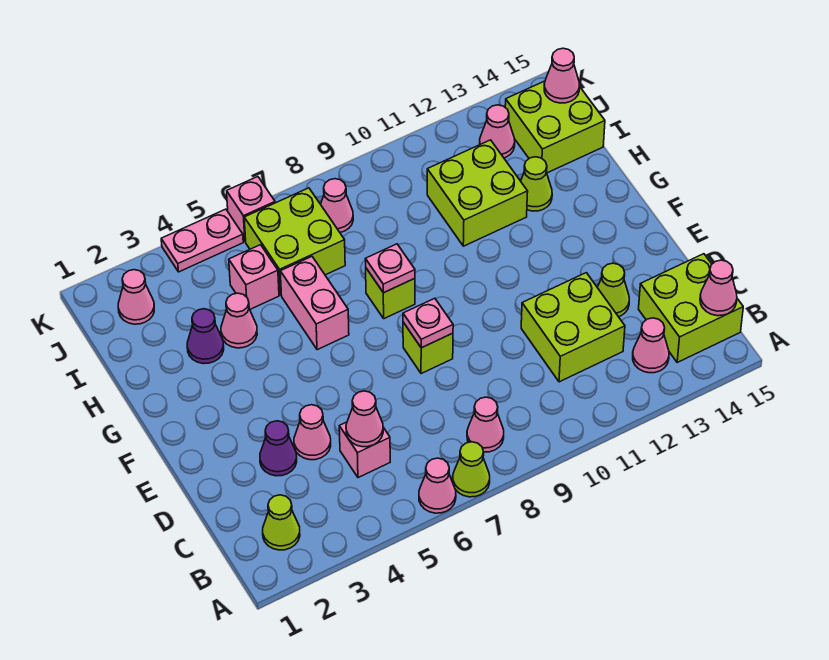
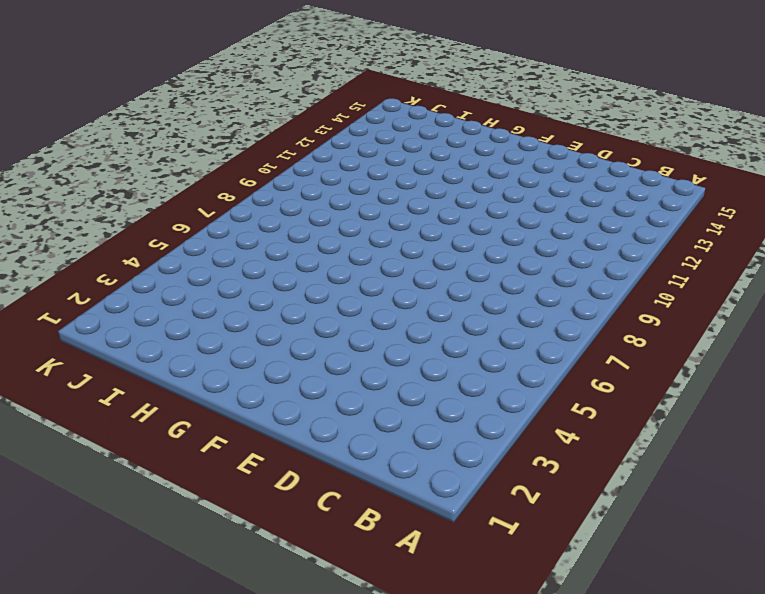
none -> pink cone A6 level 1
none -> lime cone A7 level 1
none -> lime cone B2 level 1
none -> pink cone B8 level 1

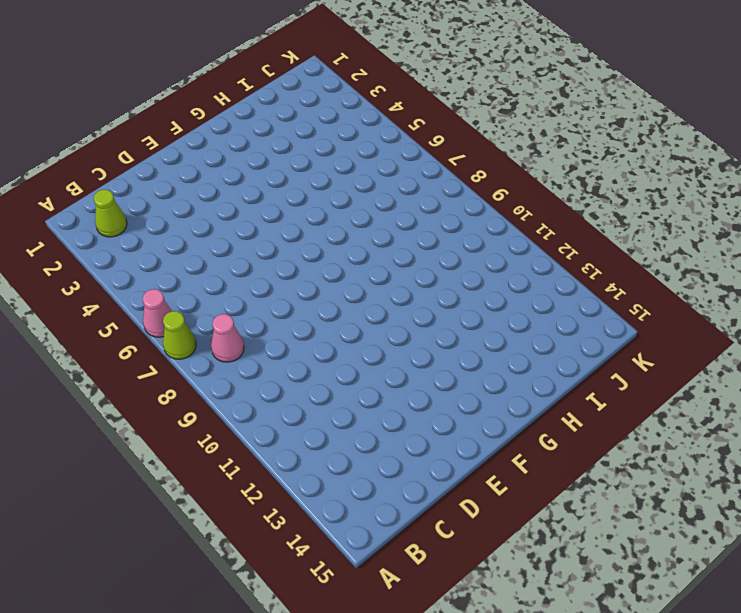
none -> pink cone B13 level 1
none -> lime brick B14:C15 level 1
none -> pink brick C5 level 1
none -> lime brick C11:D12 level 1

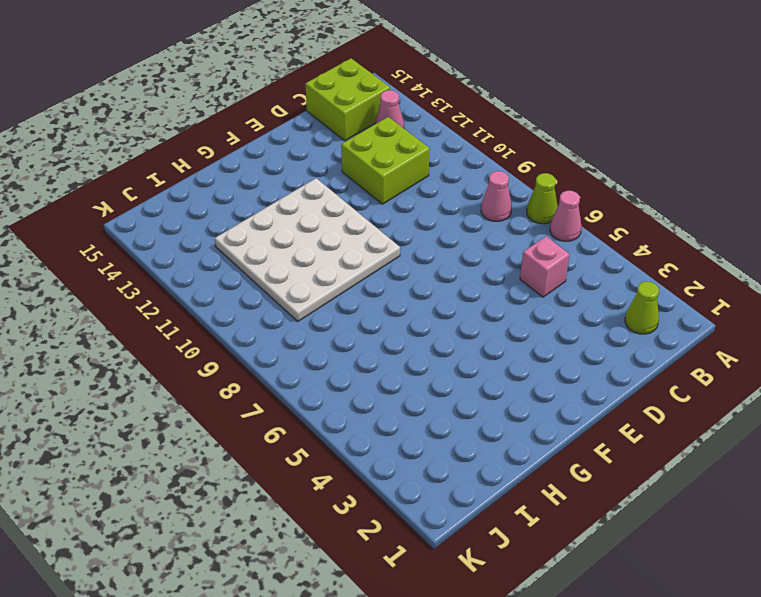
white plate F9:I12 level 1 -> lime brick H11:I12 level 1
none -> purple cone D3 level 1
none -> pink cone D4 level 1
none -> lime cone D13 level 1
none -> lime brick E8 level 1

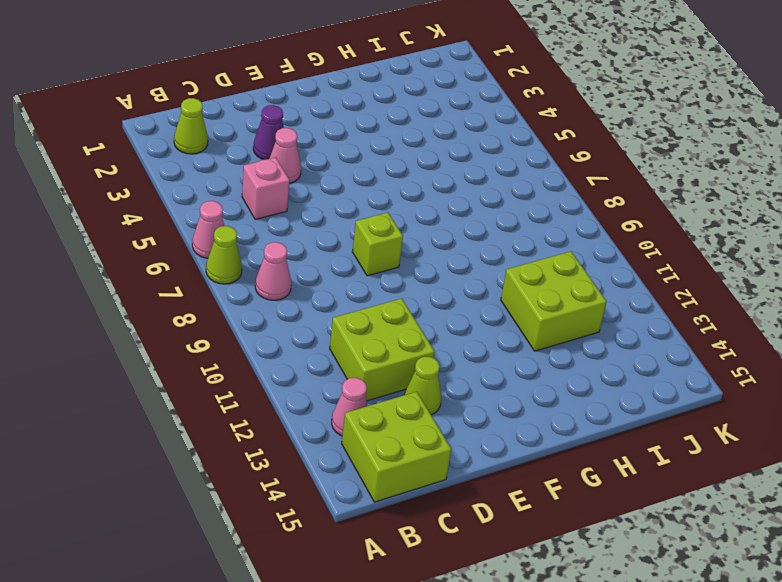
none -> pink brick G6:H6 level 1
none -> lime brick G8 level 1
none -> purple cone H3 level 1
none -> pink cone H4 level 1

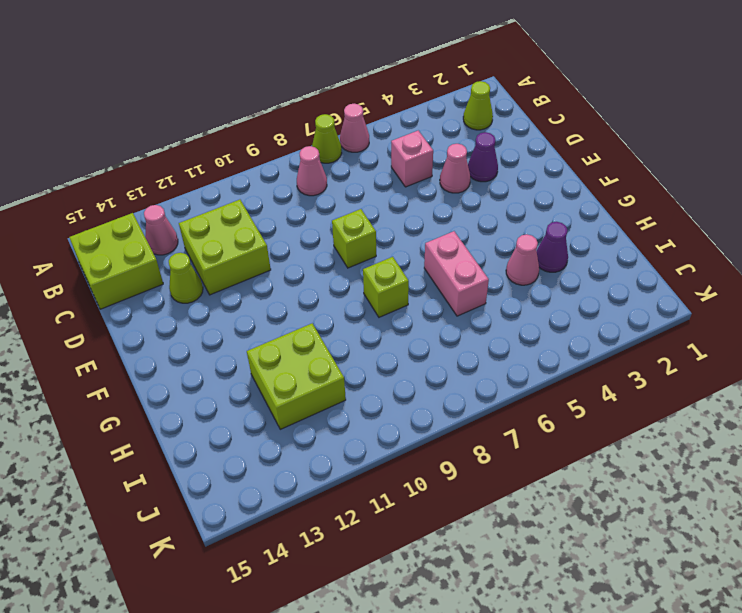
none -> lime cone H13 level 1
none -> pink brick I5 level 1
none -> lime brick I6:J7 level 1
none -> lime brick I14:J15 level 1

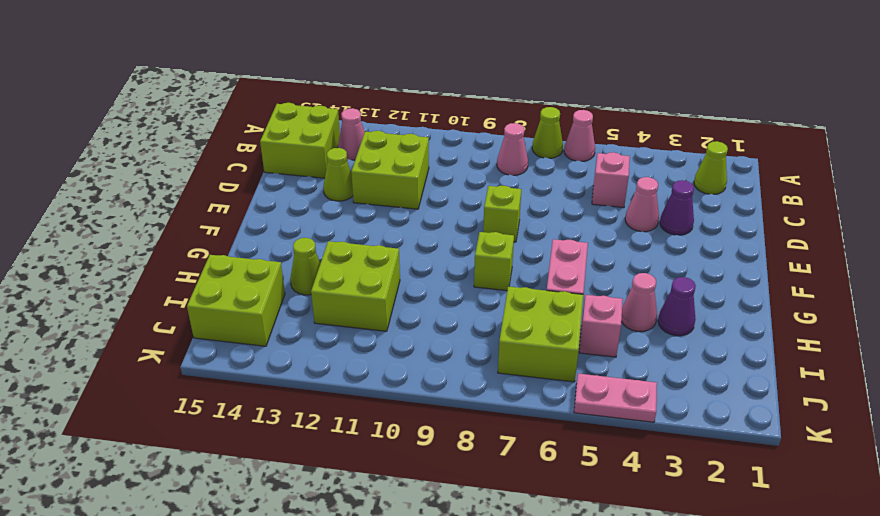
none -> pink cone J2 level 1
none -> pink cone J8 level 1
none -> pink cone J13 level 1
none -> pink brick K6 level 1

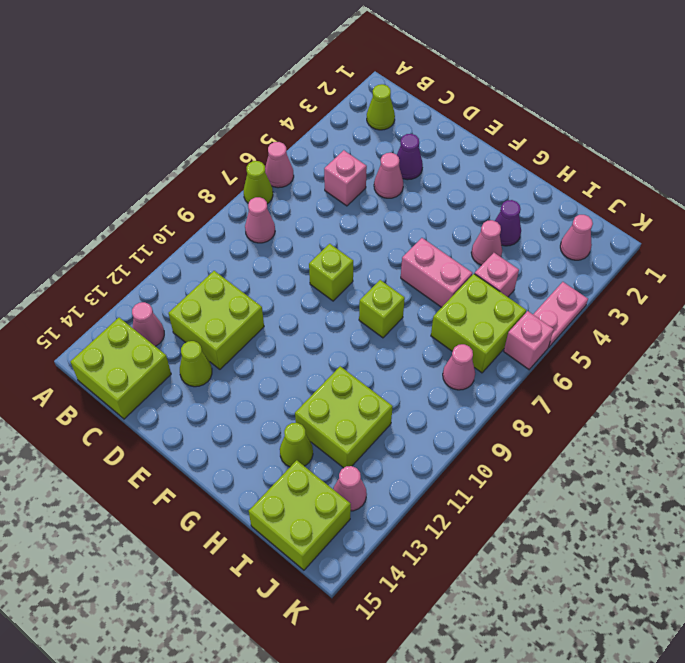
none -> pink cone B15 level 2
none -> pink cone C5 level 2
none -> pink plate E8 level 2
none -> pink plate G8 level 2

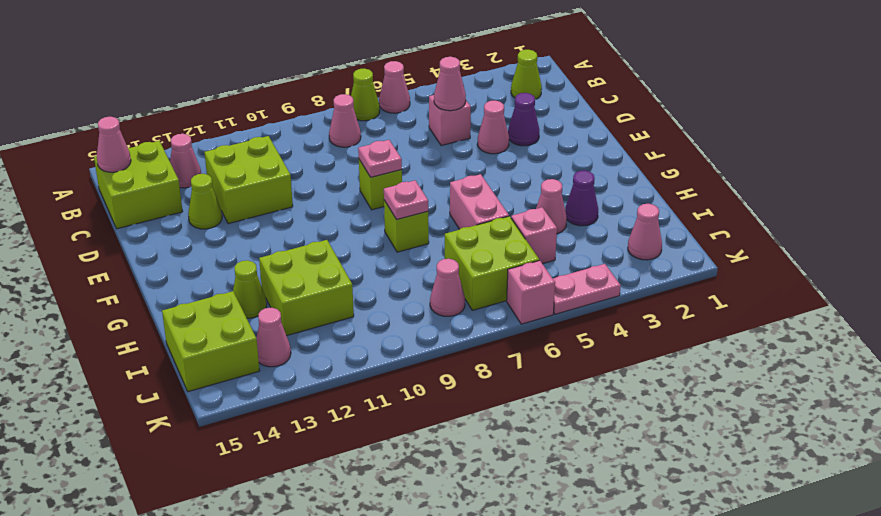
none -> pink cone J15 level 2

